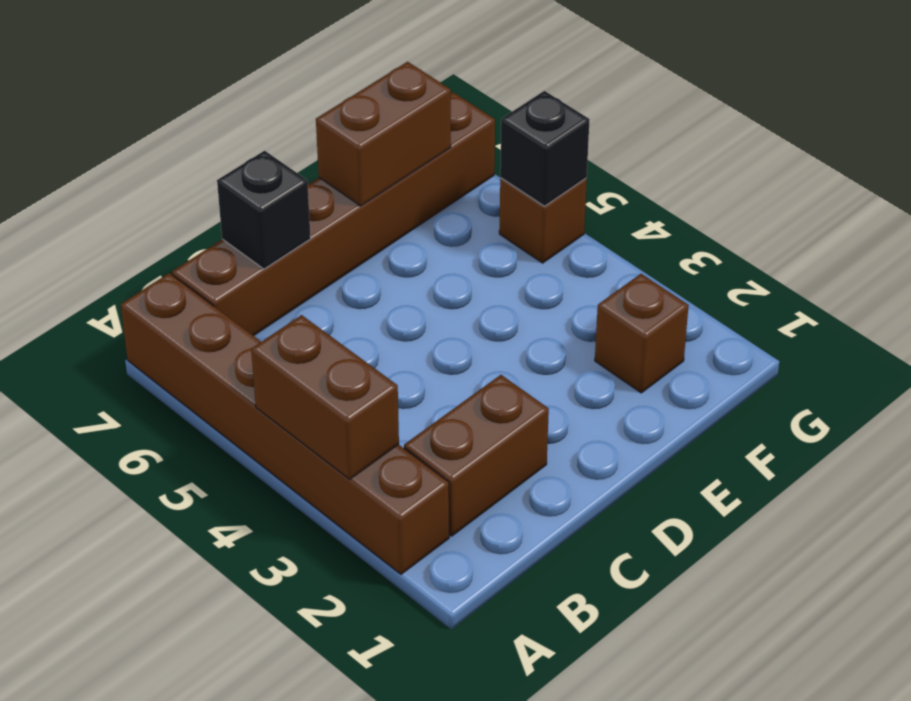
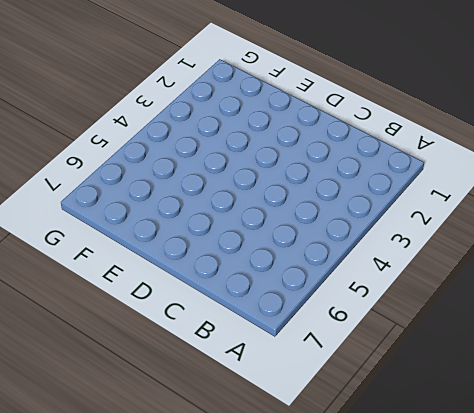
none -> brown brick A2:A7 level 1
none -> brown brick B2:C2 level 1

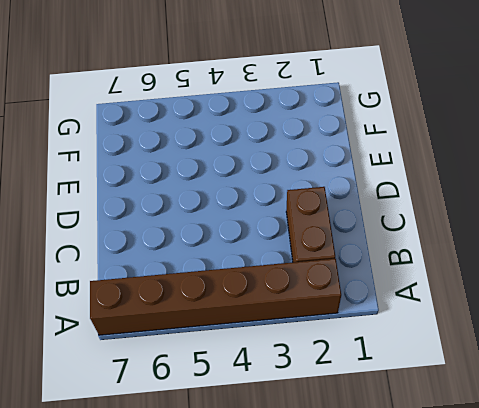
none -> brown brick B7:G7 level 1
none -> brown brick F2 level 1

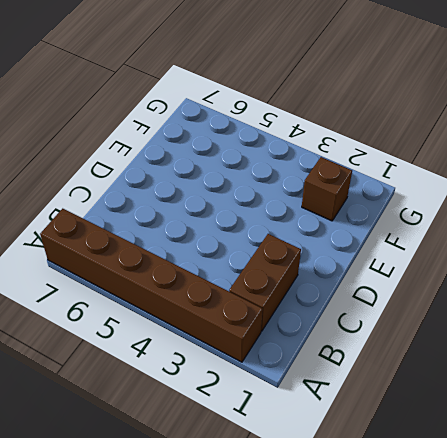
none -> brown brick B7:G7 level 1
none -> brown brick G5 level 1

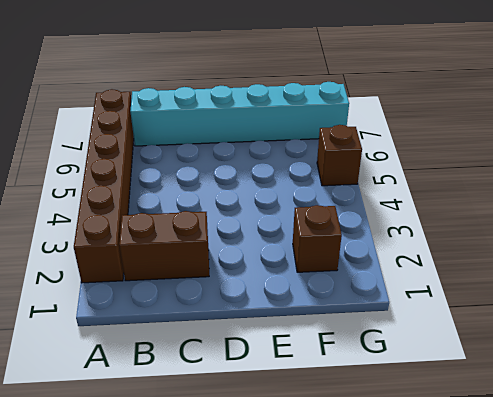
cyan brick B7:G7 level 1 -> brown brick B7:G7 level 1
none -> brown brick A3:A4 level 2
none -> black brick C7 level 2

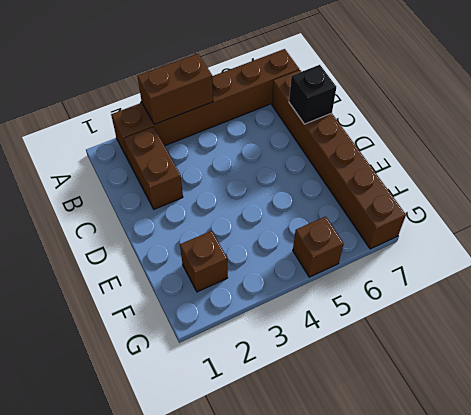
none -> brown brick E7:F7 level 2
none -> black brick G5 level 2

